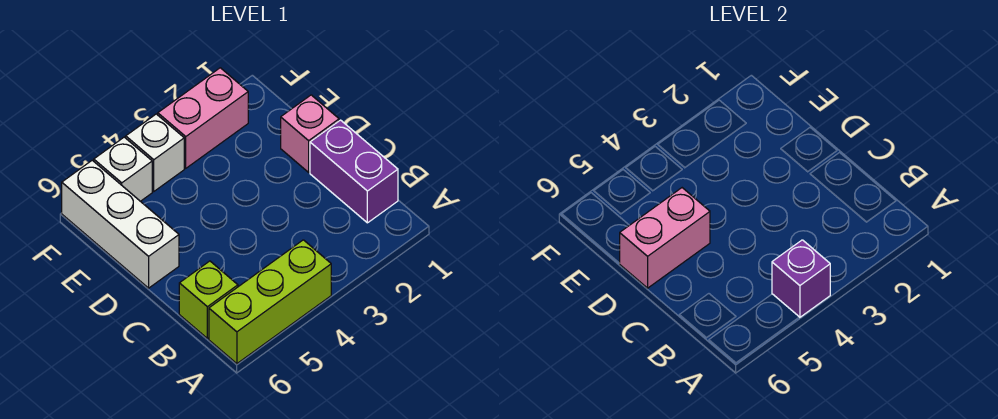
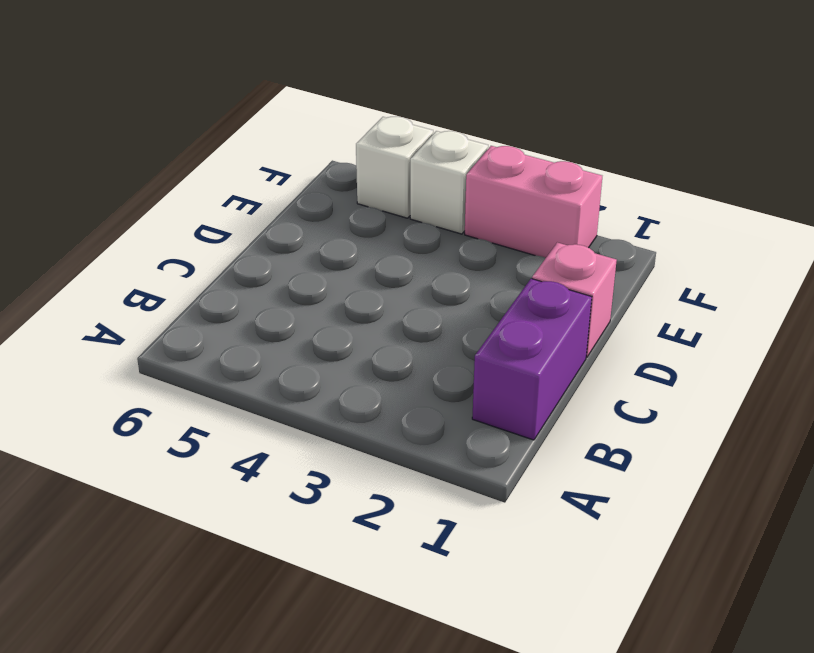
none -> lime brick A4:A6 level 1
none -> lime brick B6 level 1

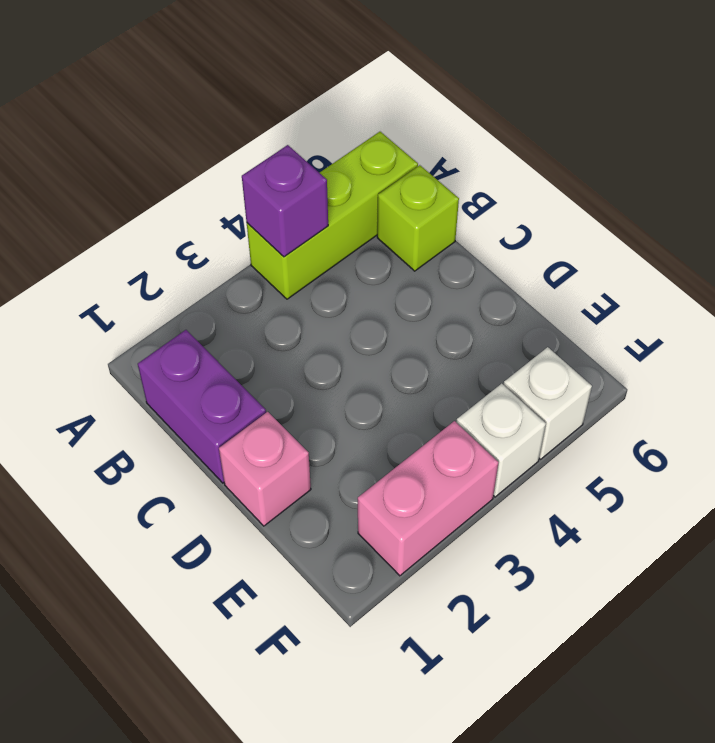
none -> white brick D6:F6 level 1
none -> pink brick D5:D6 level 2

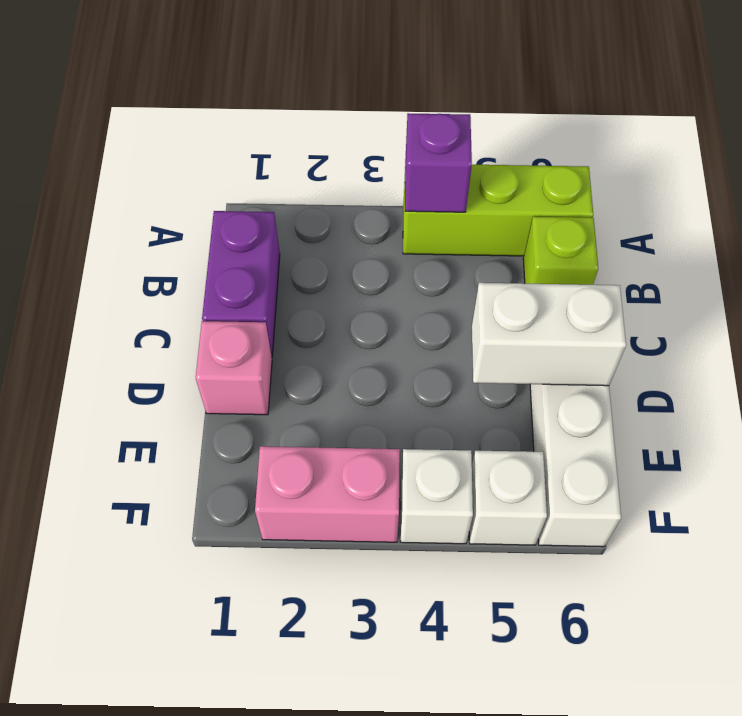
white brick D5:D6 level 2 -> pink brick D5:D6 level 2

